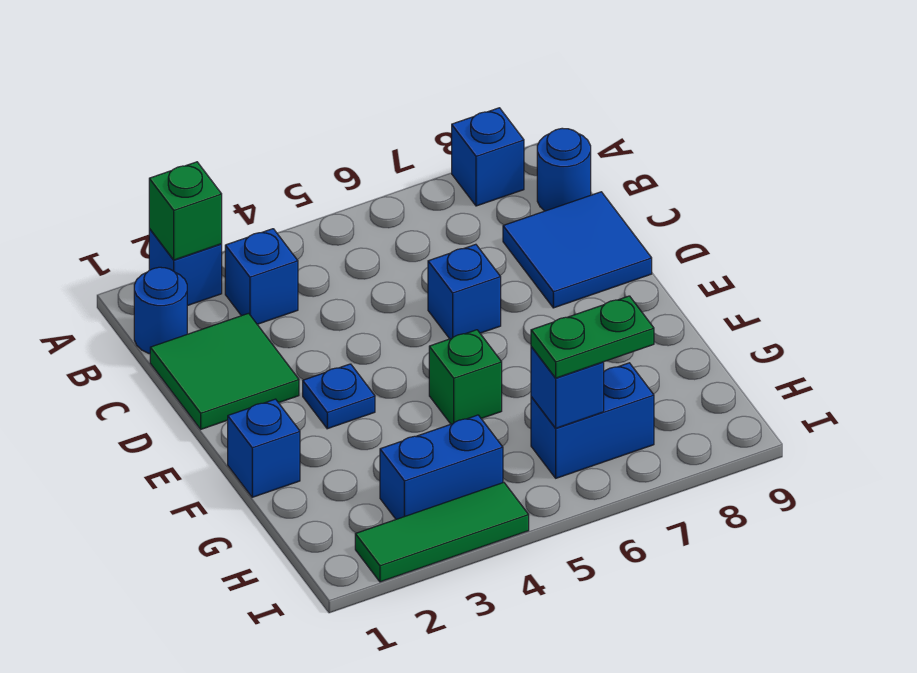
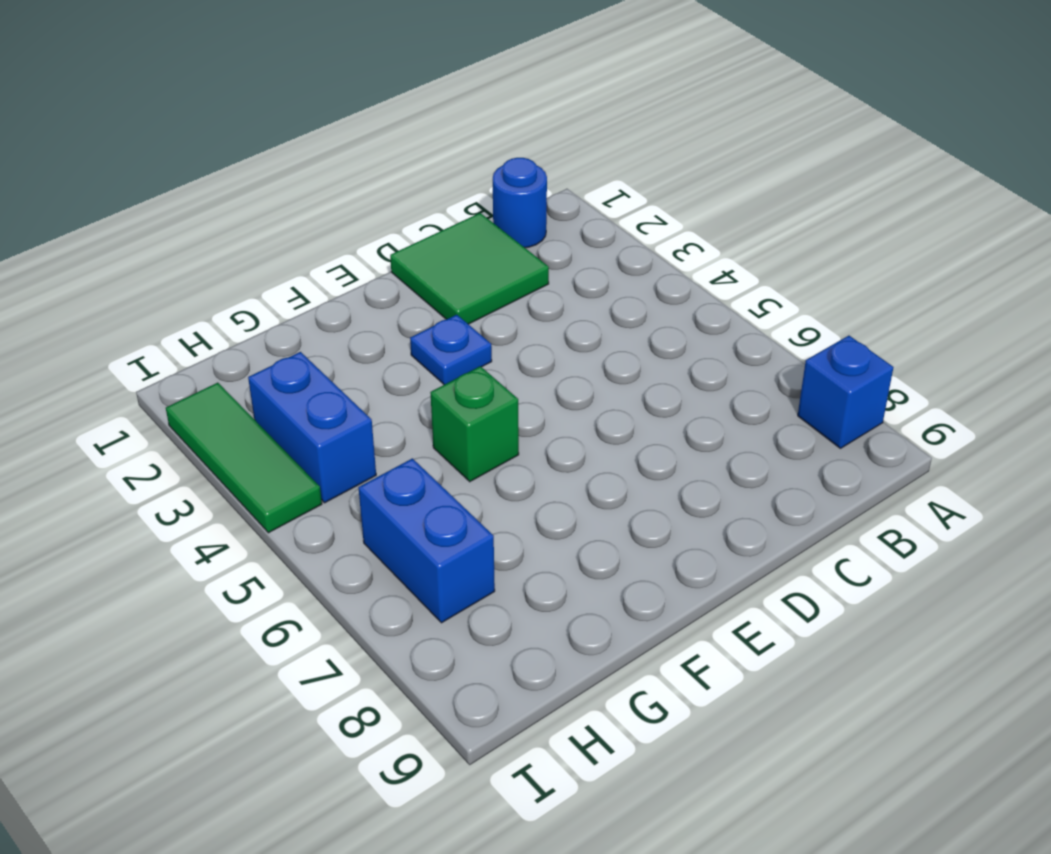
none -> blue brick A2 level 1
none -> blue brick B3 level 1
none -> blue round brick B9 level 1

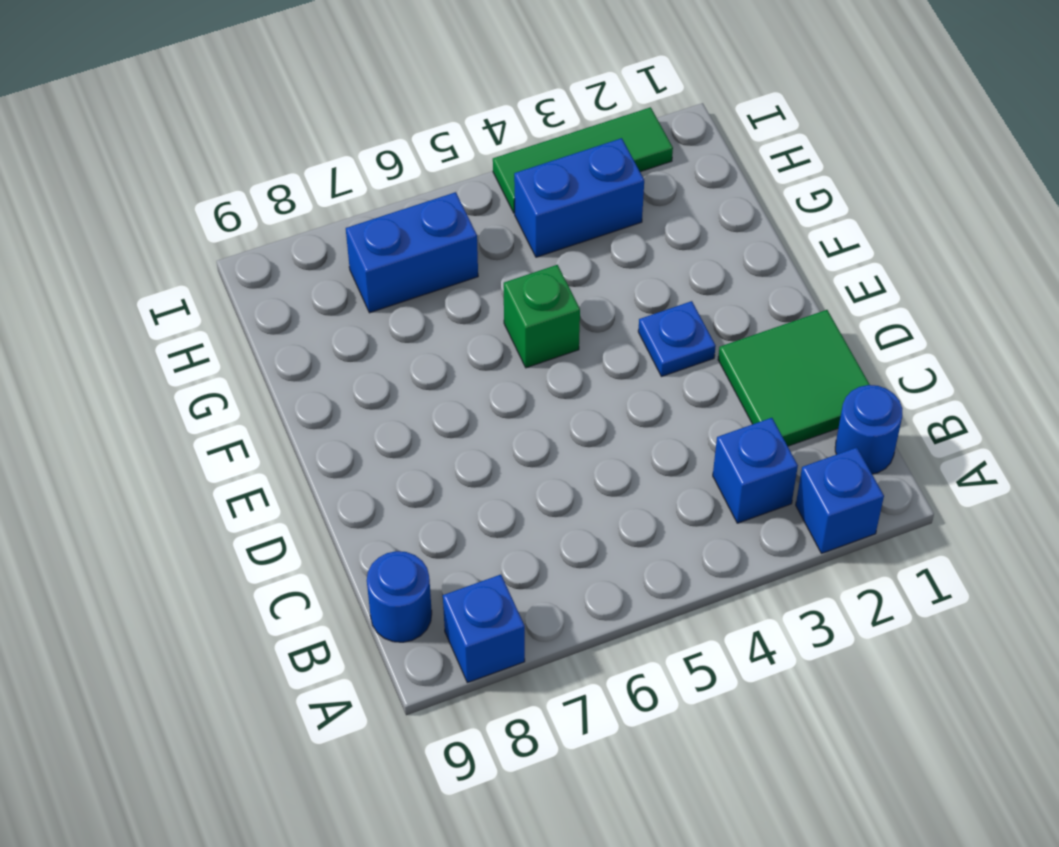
none -> blue tile C8:D9 level 1
none -> blue brick D6 level 1
none -> blue brick F1 level 1

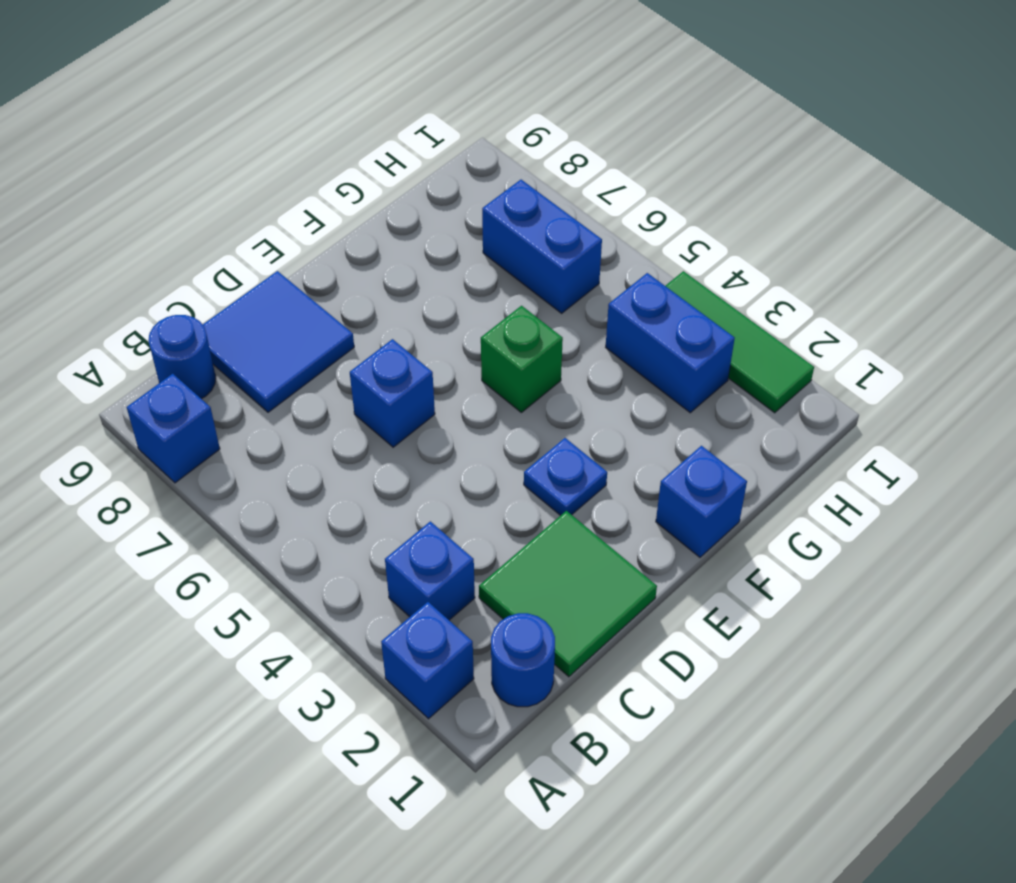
none -> green brick A2 level 2
none -> blue brick H6 level 2
none -> green plate H6:H7 level 3

